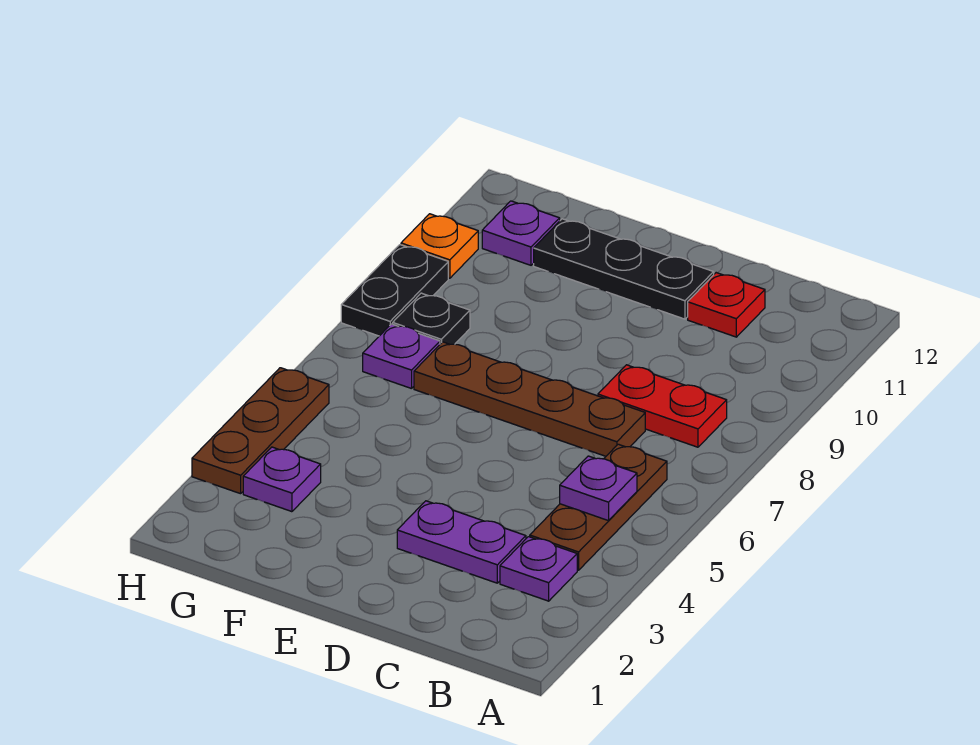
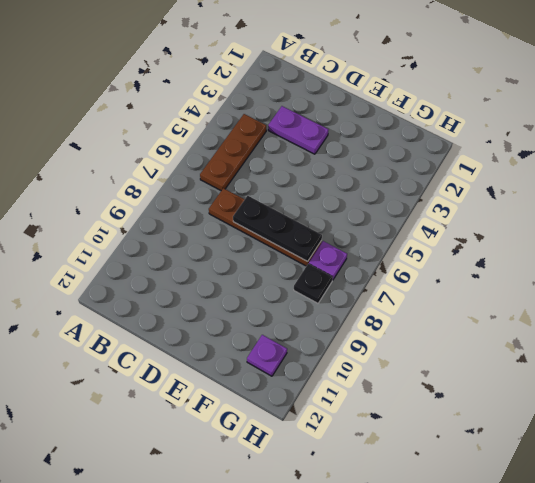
black plate D7:F7 level 2 -> black plate D11:F11 level 1
none -> purple plate B3 level 1
none -> red plate B8:C8 level 1
none -> red plate C11 level 1

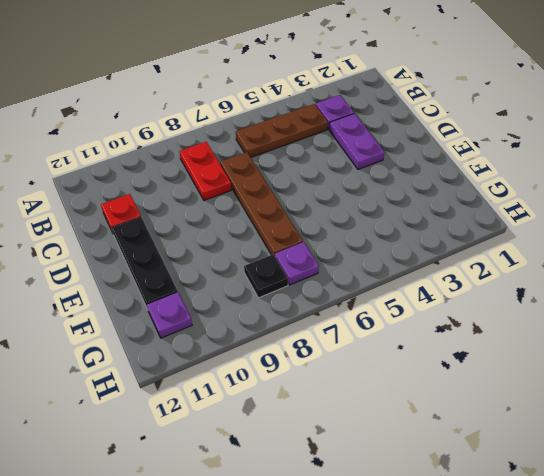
none -> purple plate G3 level 1
none -> brown plate H3:H5 level 1
none -> black plate H8:H9 level 1

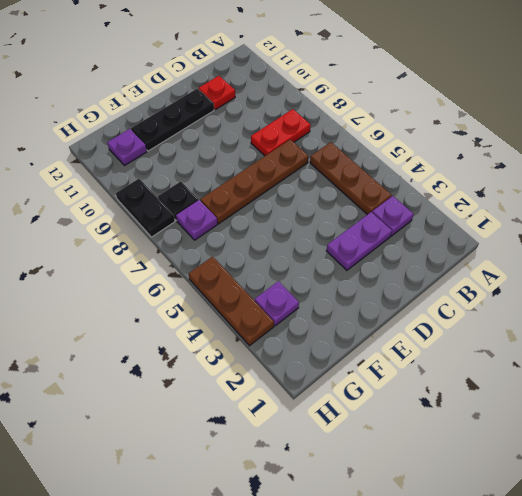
none -> orange plate H10 level 1
none -> purple plate B5 level 2

